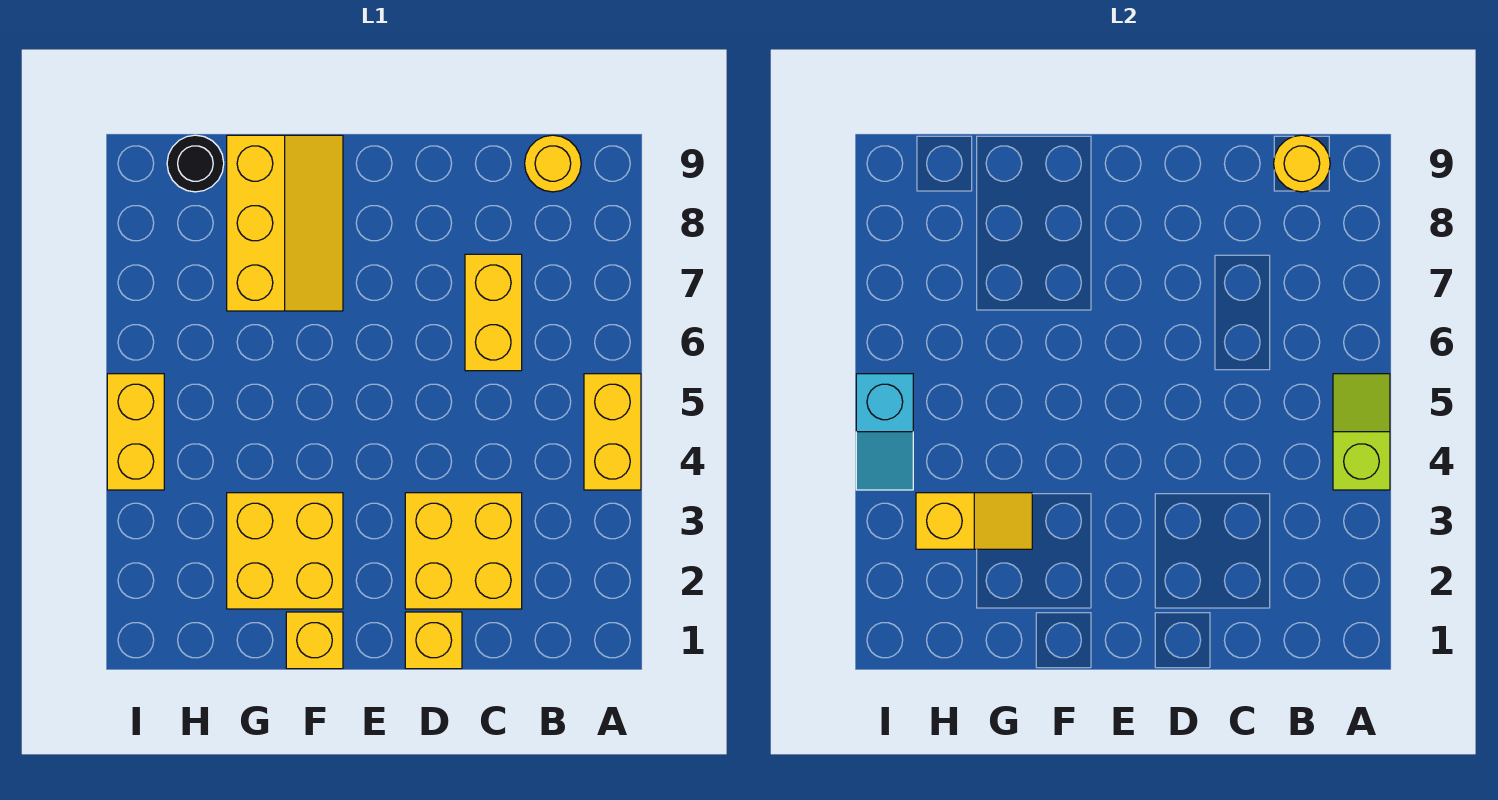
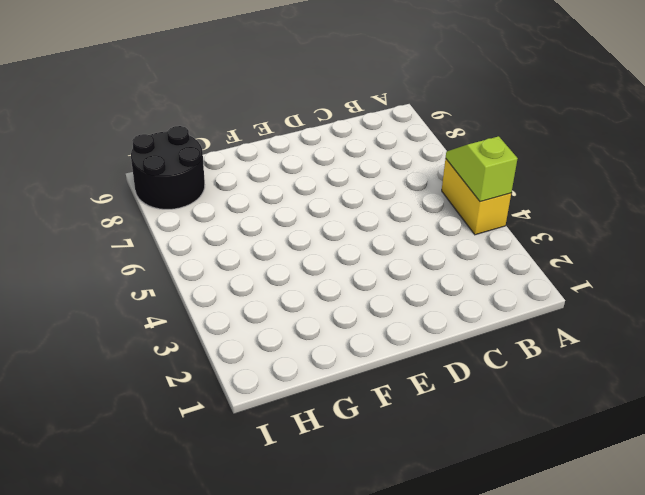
black round brick H8:I9 level 1 -> black round brick H9 level 1
none -> yellow round brick B9 level 1
none -> yellow brick C2:D3 level 1
none -> yellow brick C6:C7 level 1

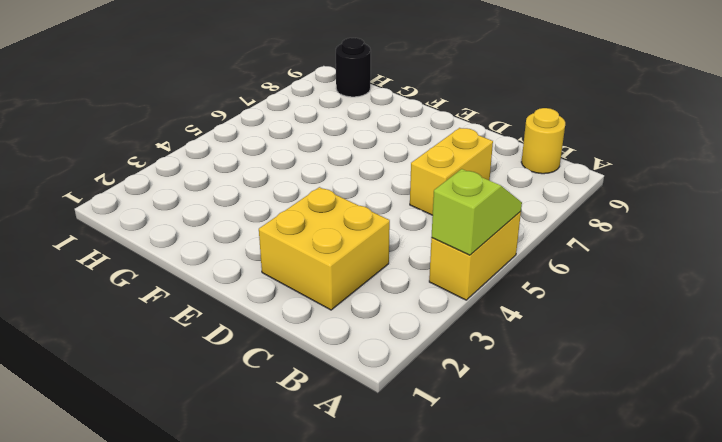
none -> yellow brick D1 level 1
none -> yellow brick F1 level 1
none -> yellow brick F2:G3 level 1

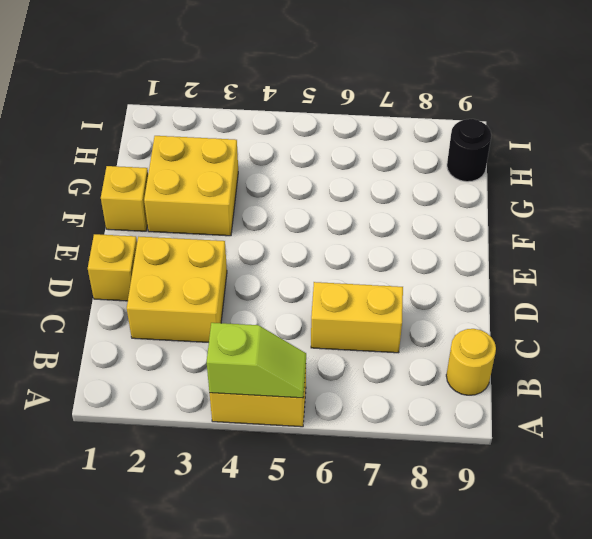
none -> yellow slope F7:G9 level 1 top G
none -> yellow brick I4:I5 level 1
none -> yellow round brick B9 level 2

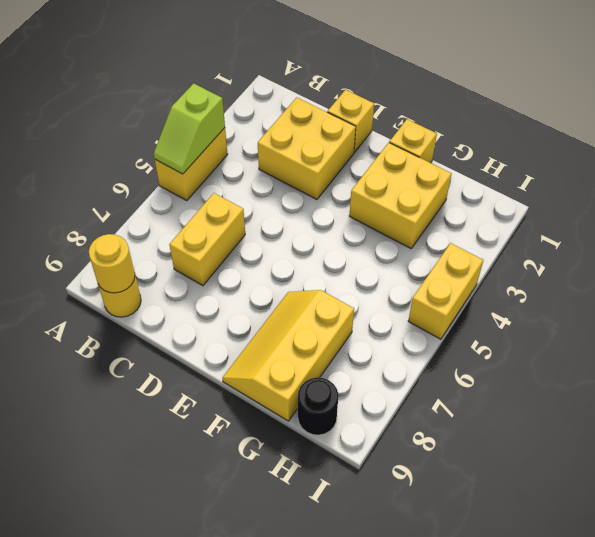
none -> yellow slope G3:H3 level 2 top H
none -> cyan slope I4:I5 level 2 top 5

